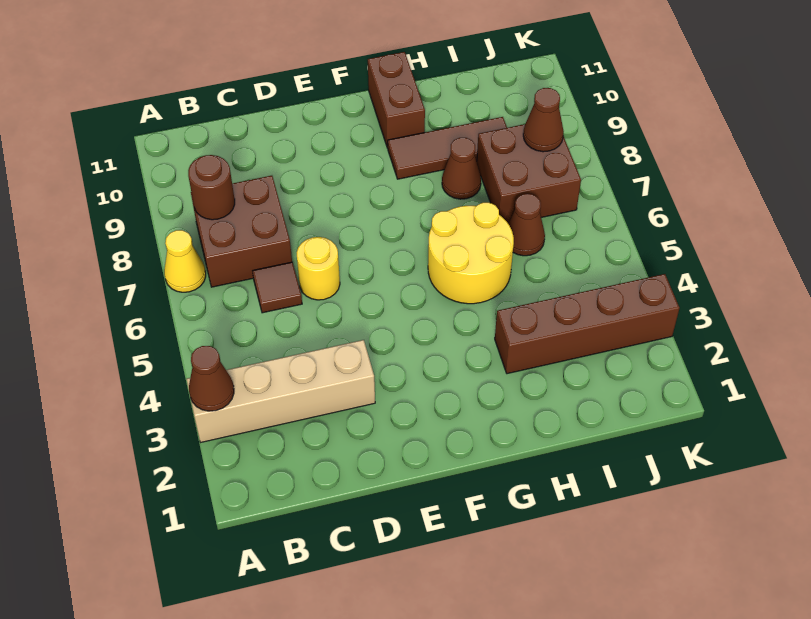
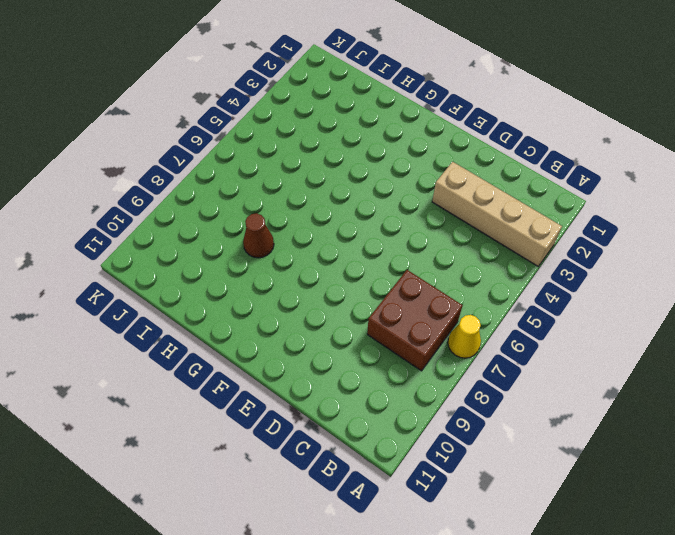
none -> brown tile C6 level 1
none -> yellow round brick D6 level 1
none -> yellow round brick G5:H6 level 1

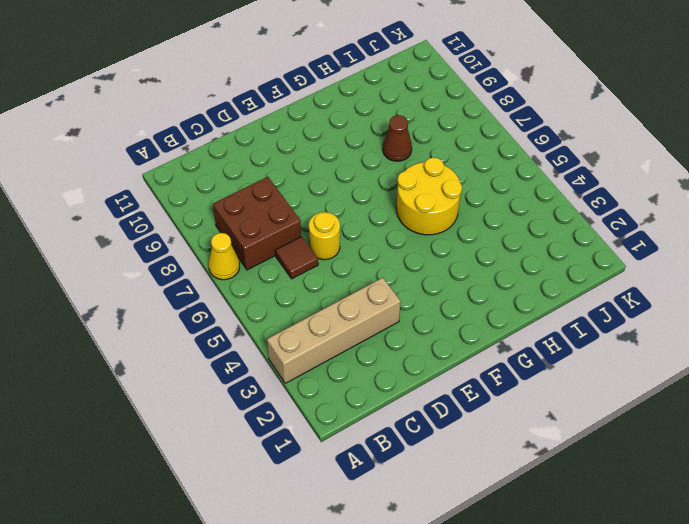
none -> brown tile G9:I9 level 1
none -> brown brick G10:G11 level 1
none -> brown brick H3:K3 level 1

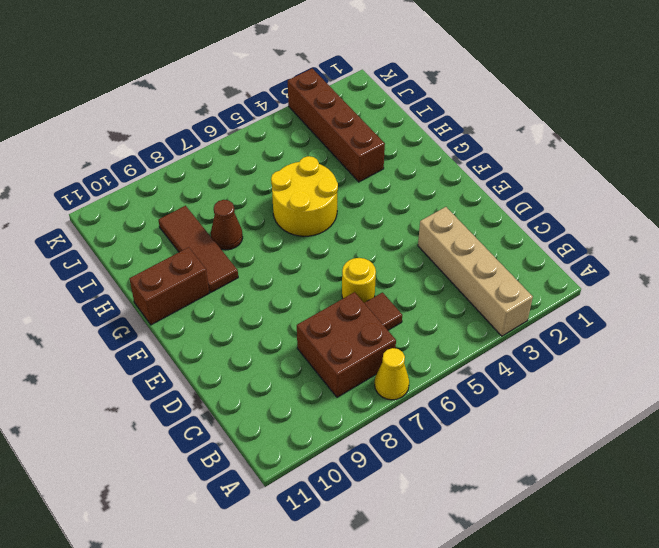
none -> brown cone I6 level 1
none -> brown brick I7:J8 level 1
none -> brown cone A3 level 2

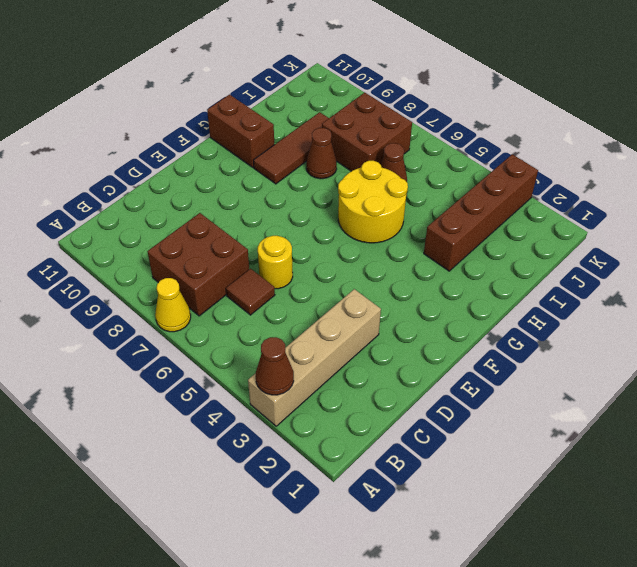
none -> brown round brick B8 level 2
none -> brown cone J8 level 2

